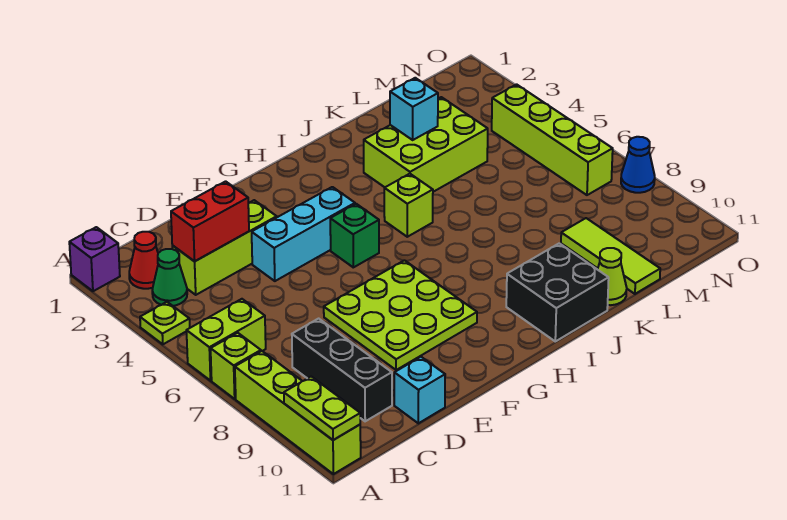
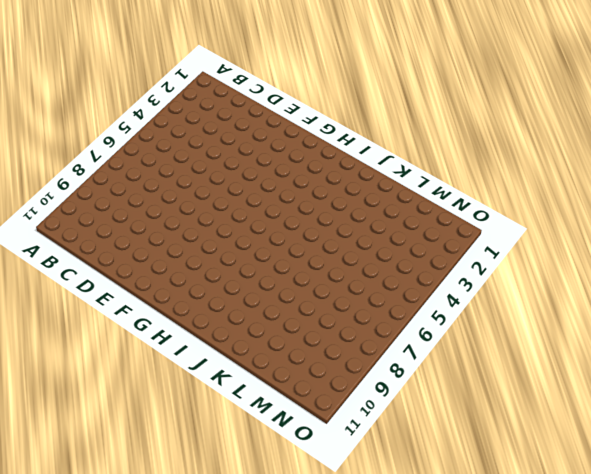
none -> purple brick A1 level 1
none -> lime plate A4 level 1
none -> lime brick A6:B6 level 1

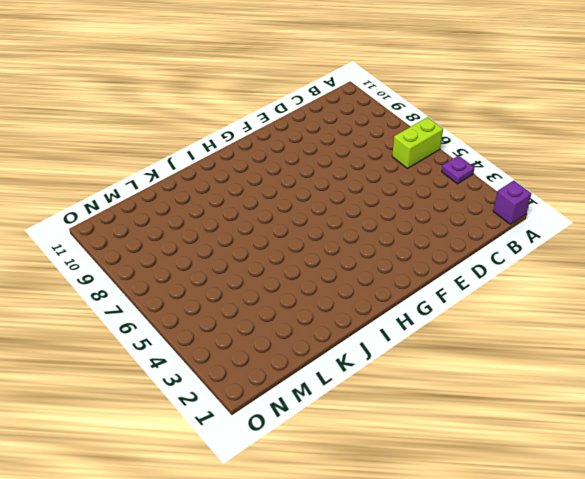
purple plate A4 level 1 -> lime plate A4 level 1
none -> lime brick A7 level 1
none -> lime brick A8:A11 level 1
none -> red cone B2 level 1

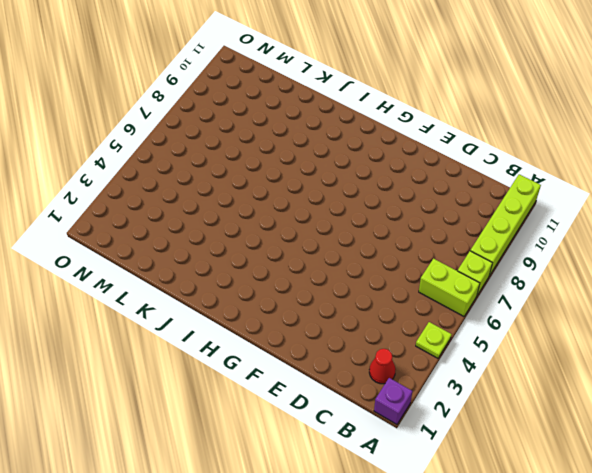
none -> green cone B3 level 1
none -> lime brick C3:E3 level 1
none -> black brick C8:C10 level 1

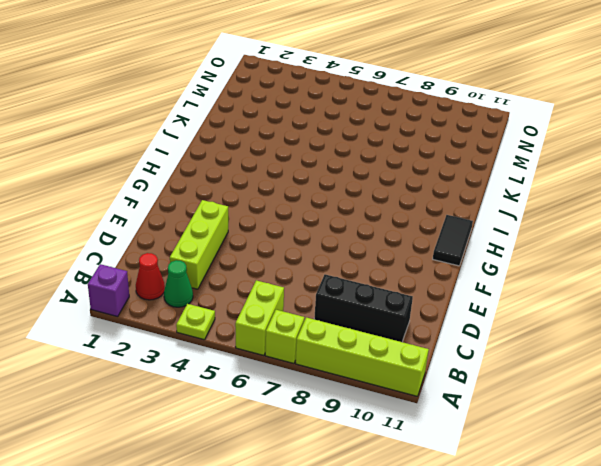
black tile G11:H11 level 1 -> none
none -> cyan brick D11 level 1
none -> cyan brick E4:G4 level 1
none -> lime plate E7:G9 level 1

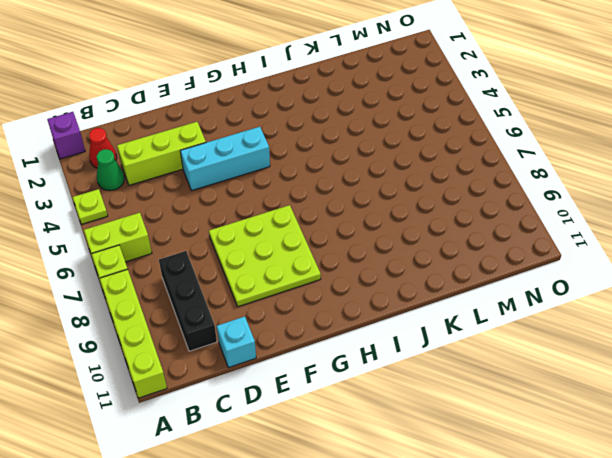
none -> green brick G5 level 1
none -> lime brick I5 level 1
none -> black brick I10:J11 level 1

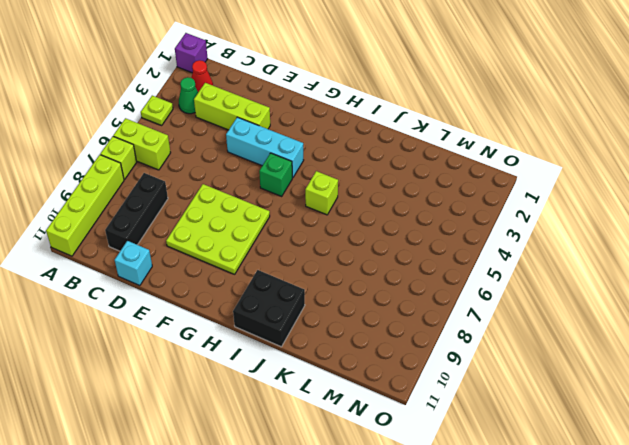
none -> lime brick J3:L4 level 1
none -> lime cone K11 level 1
none -> lime tile L9:L11 level 1

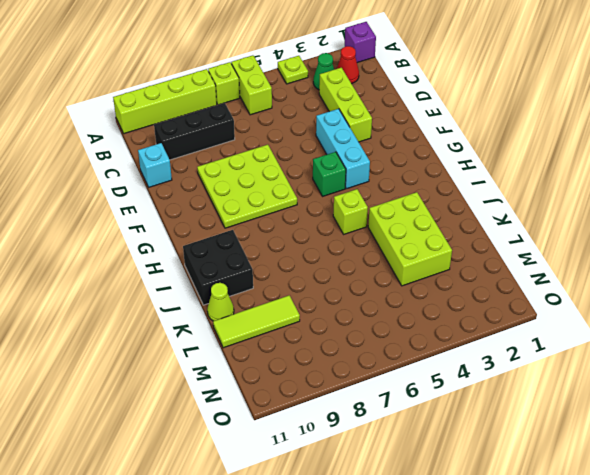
none -> lime brick N4:N7 level 1
none -> blue cone O8 level 1
none -> lime plate A10:A11 level 2

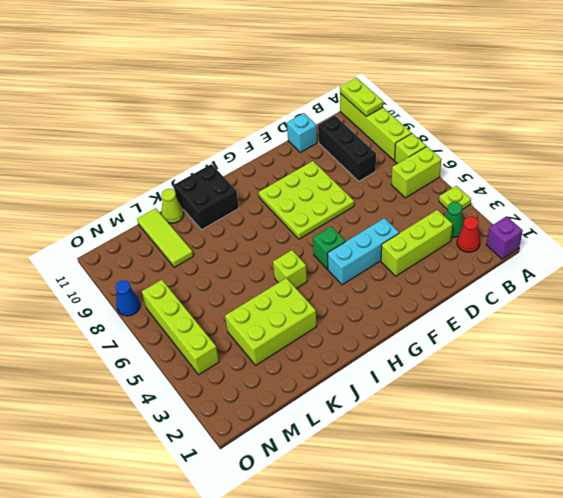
none -> red brick C3:D3 level 2
none -> cyan brick K3 level 2

